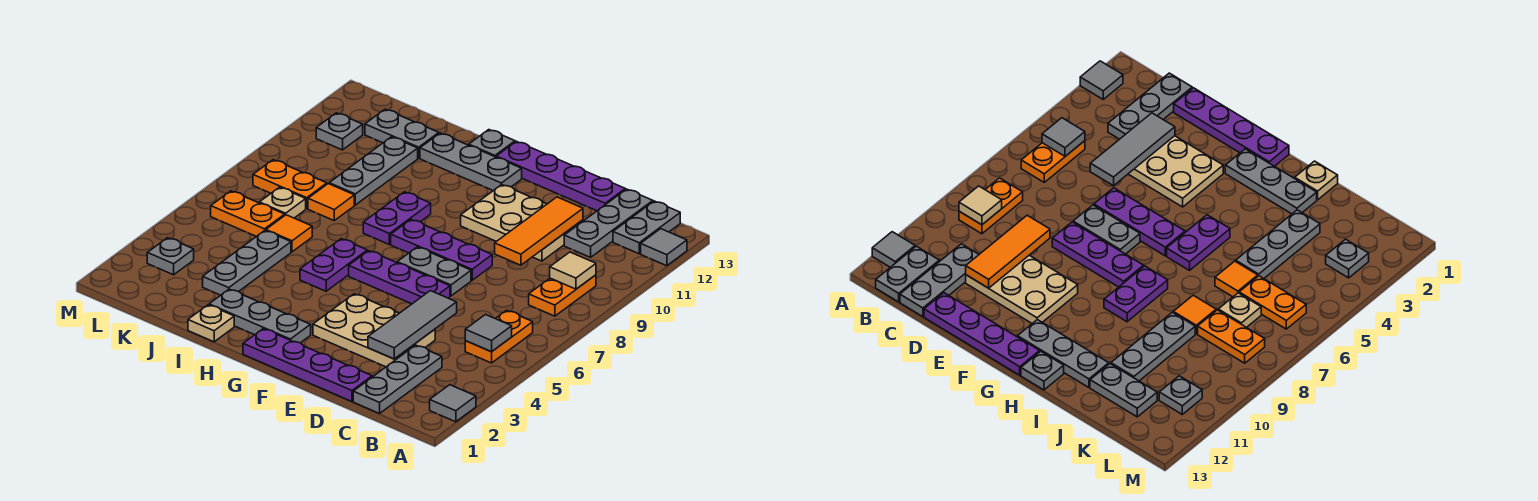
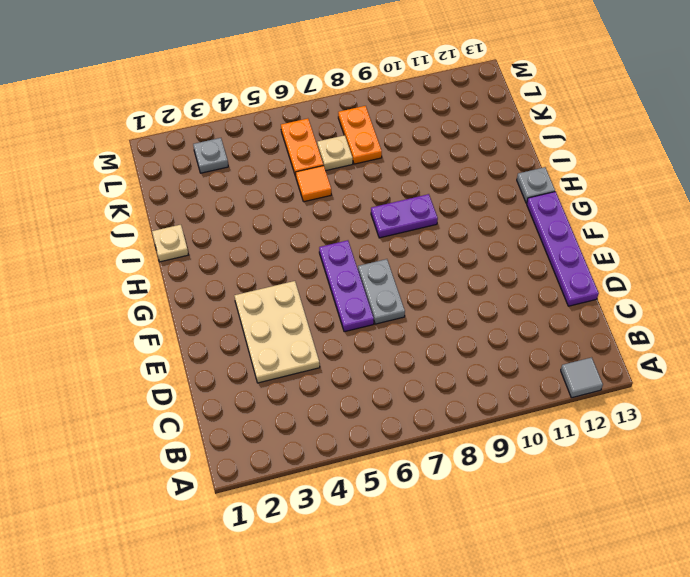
none -> grey tile A2 level 1
none -> orange plate B5:B6 level 1
none -> orange plate B8:B9 level 1
none -> grey plate B12:B13 level 1

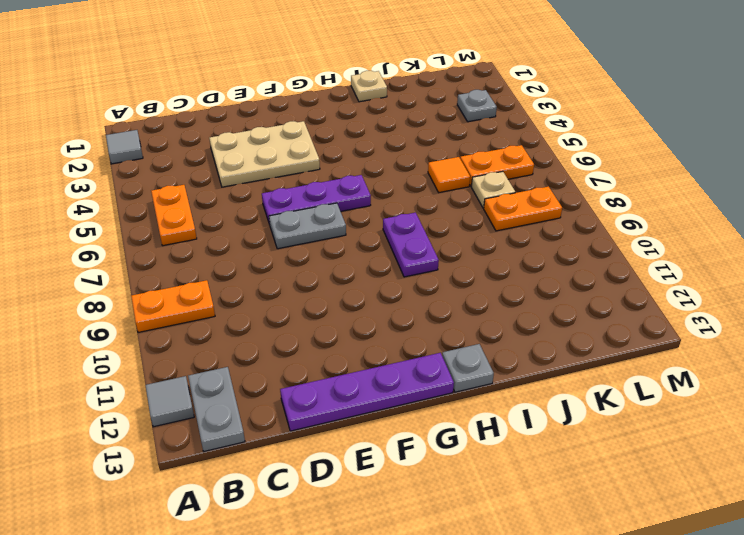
orange plate A9:B9 level 1 -> orange plate B8:B9 level 1
none -> grey plate C1:C3 level 1
none -> grey plate C11:C13 level 1
none -> purple plate D1:G1 level 1
none -> tan plate D10:F11 level 1

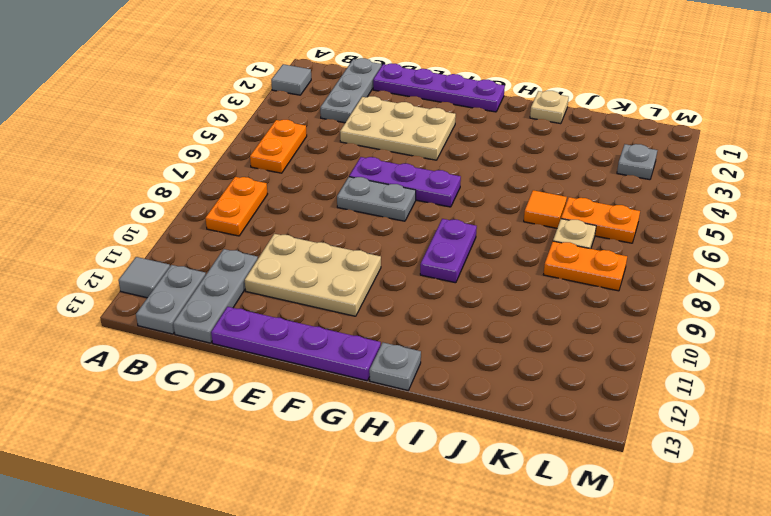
none -> purple plate E8:G8 level 1
none -> grey plate G2:I2 level 1
none -> grey plate G12:I12 level 1
none -> purple plate H5:H6 level 1

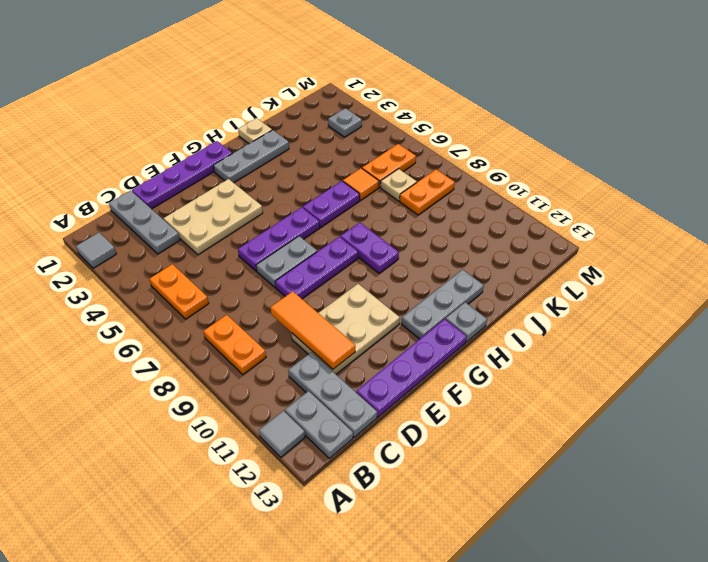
purple plate H6:I6 level 1 -> purple plate H5:H6 level 1
none -> grey plate J3:J5 level 1
none -> orange tile J8 level 1
none -> grey plate J9:J11 level 1
none -> grey plate J12:K12 level 1

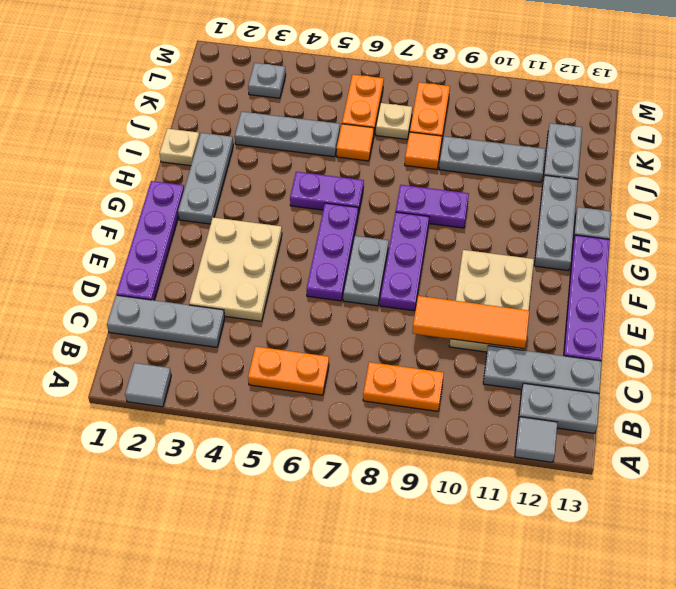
none -> grey plate L11 level 1
none -> grey tile B5 level 2
none -> tan tile B9 level 2
none -> grey tile D3:D5 level 2

